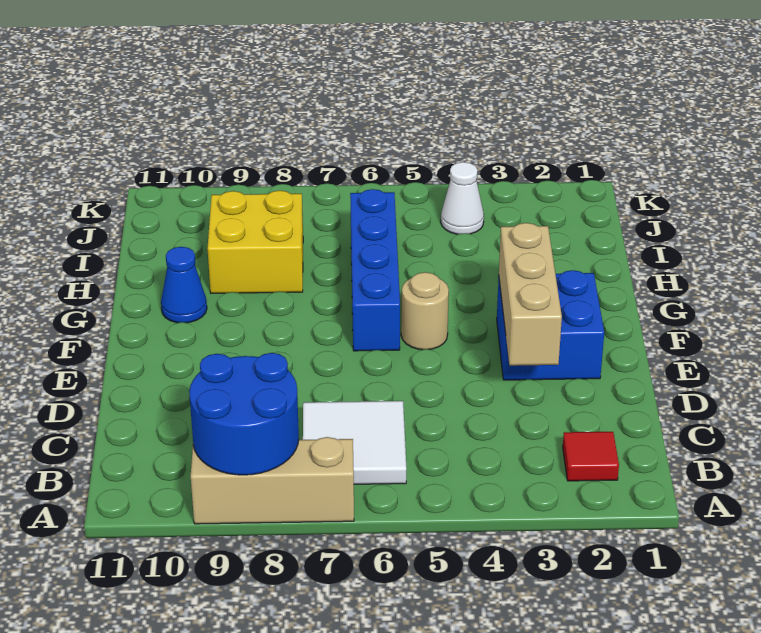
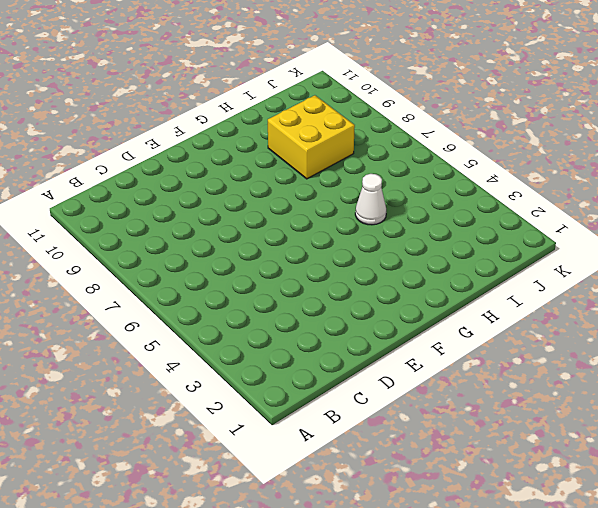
white cone H5 level 1 -> white cone J4 level 1
none -> tan brick A7:A9 level 1
none -> red tile B2 level 1

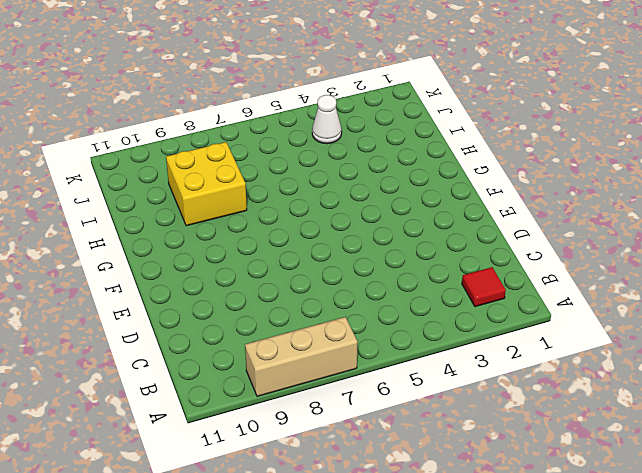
none -> white tile B6:C7 level 1
none -> blue brick E2:F3 level 1

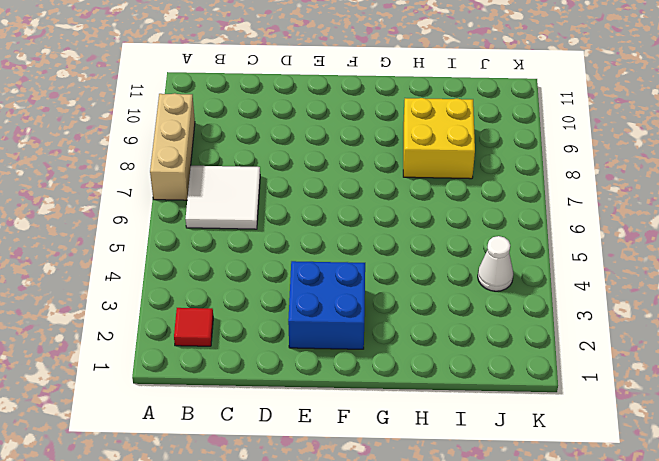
none -> tan round brick F5 level 1
none -> blue brick F6:I6 level 1

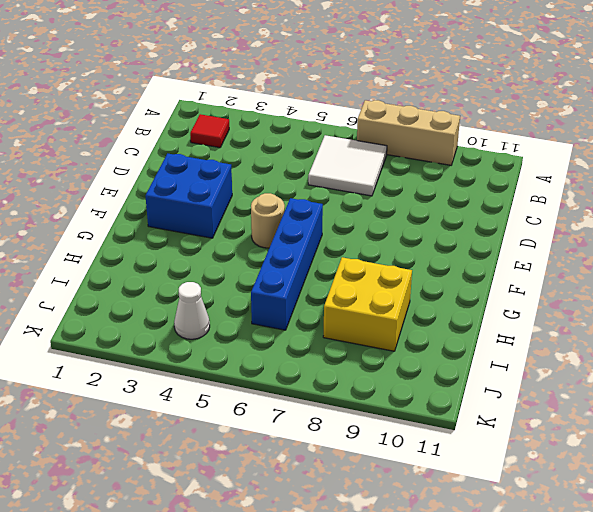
none -> blue cone G10 level 1
none -> blue round brick A8:B9 level 2

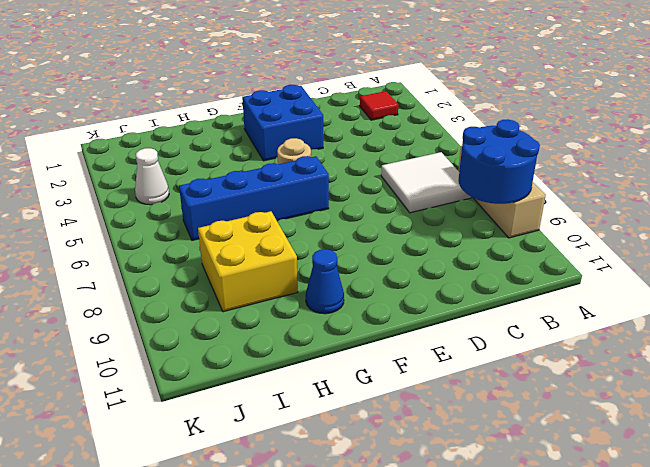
none -> tan brick D3:F3 level 2

